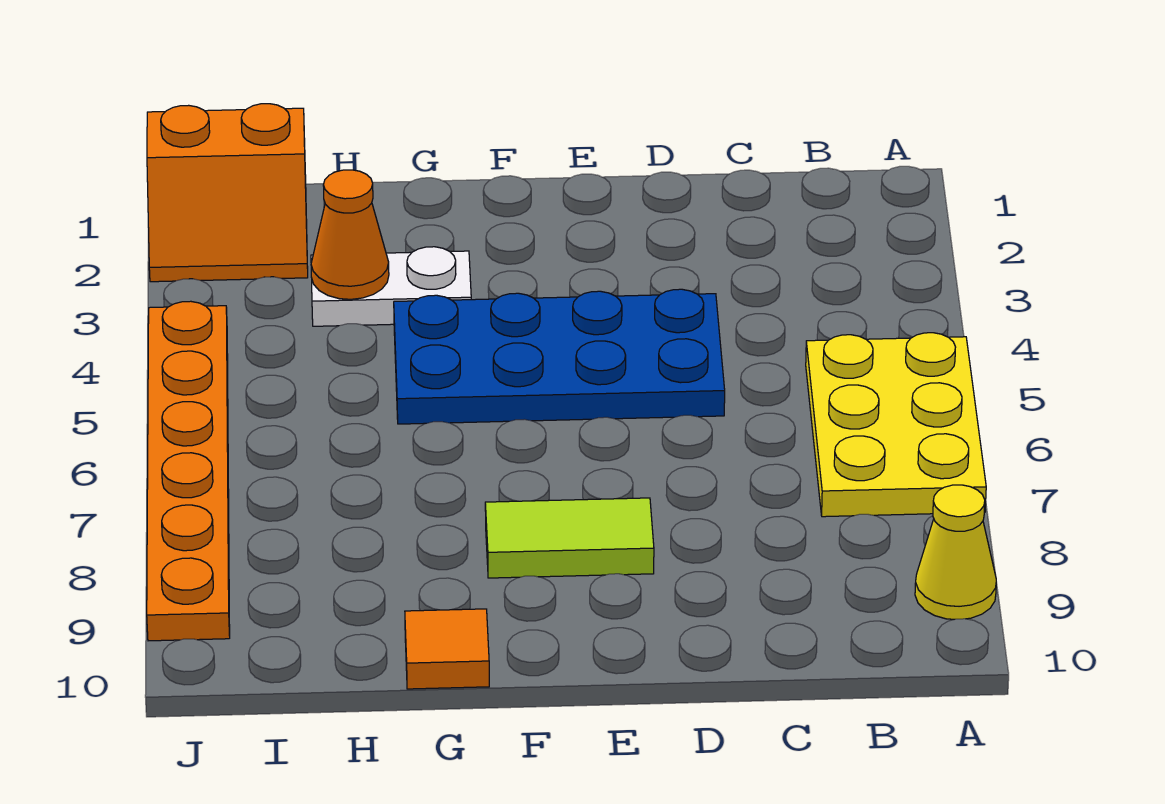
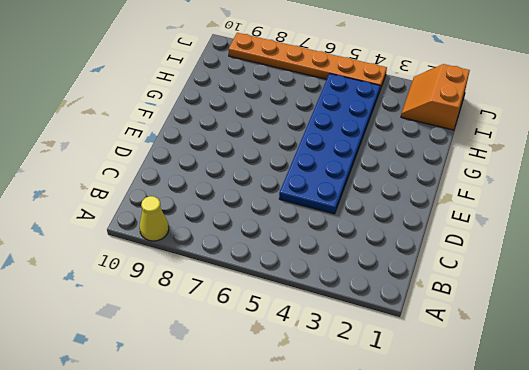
blue plate D4:I5 level 1 -> blue plate D4:G5 level 1
none -> yellow plate A5:B7 level 1
none -> lime tile E8:F8 level 1

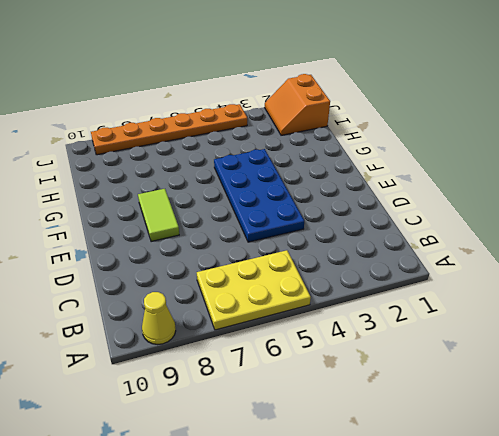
none -> white plate G3:H3 level 1
none -> orange tile G10 level 1

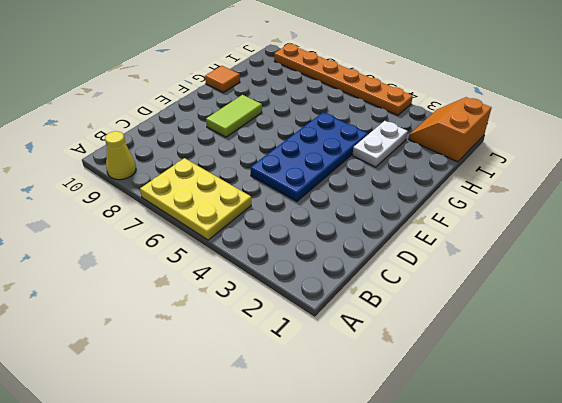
none -> orange cone H3 level 2

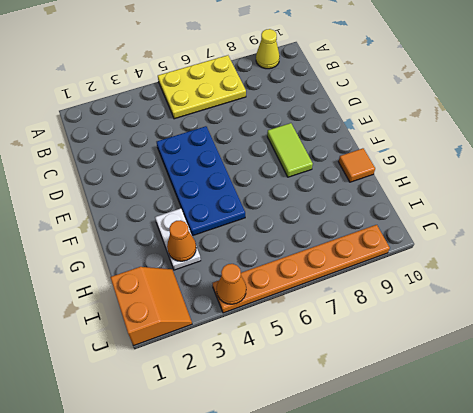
orange cone J4 level 2 -> none

